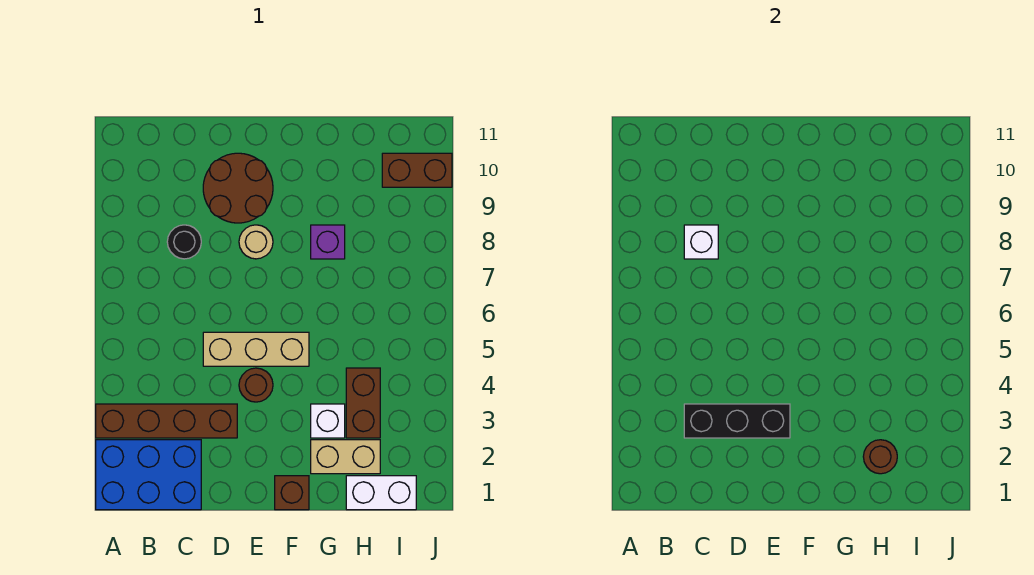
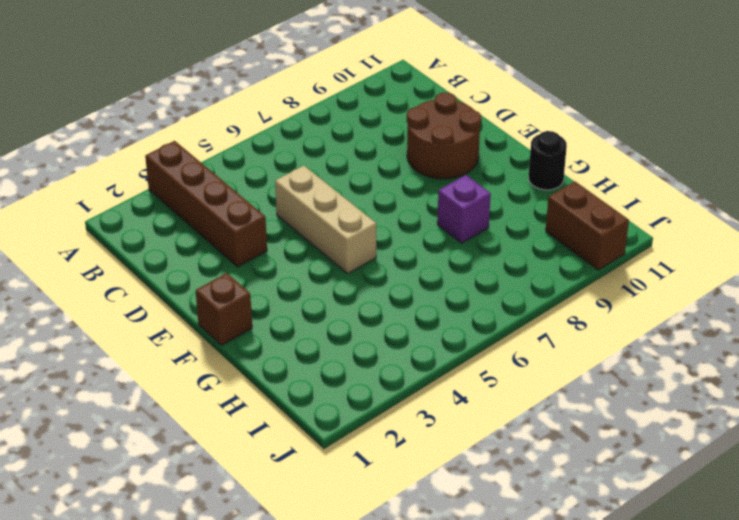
black round brick G11 level 1 -> black round brick C8 level 1
none -> blue brick A1:C2 level 1
none -> brown round brick E4 level 1
none -> tan round brick E8 level 1

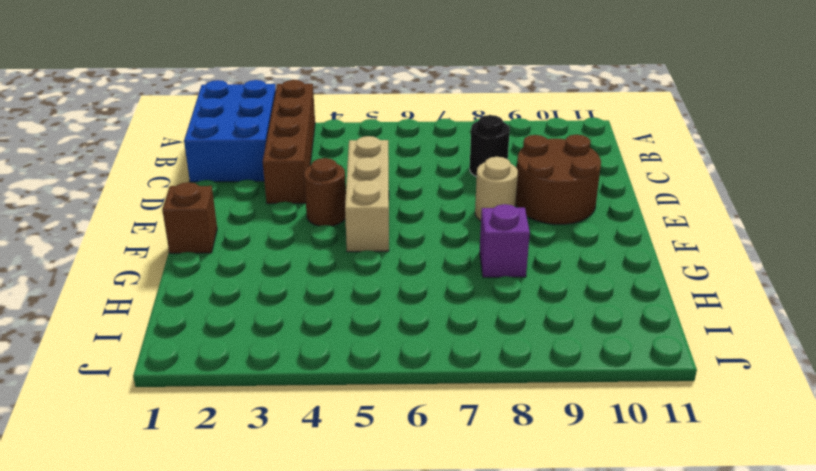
none -> tan brick G2:H2 level 1
none -> white brick G3 level 1
none -> white brick H1:I1 level 1

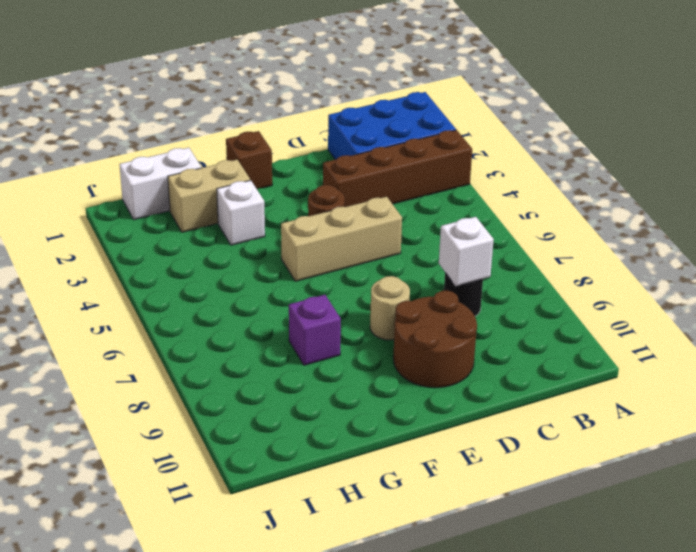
none -> brown brick H3:H4 level 1
none -> brown brick I10:J10 level 1
none -> black brick C3:E3 level 2

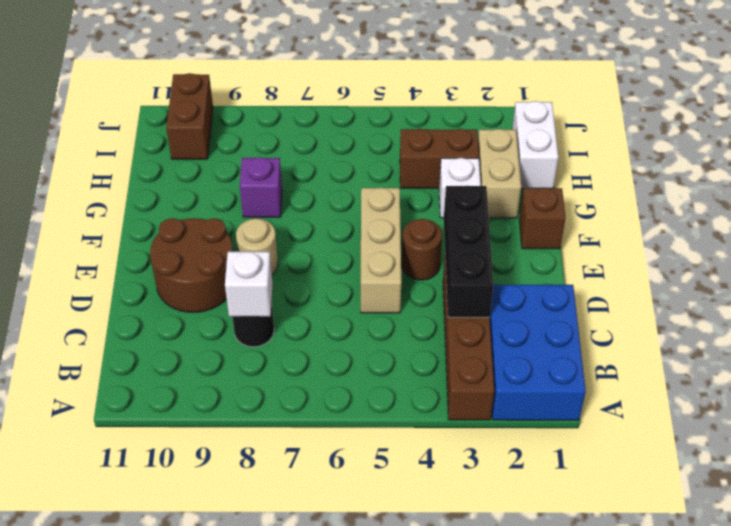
none -> brown round brick H2 level 2

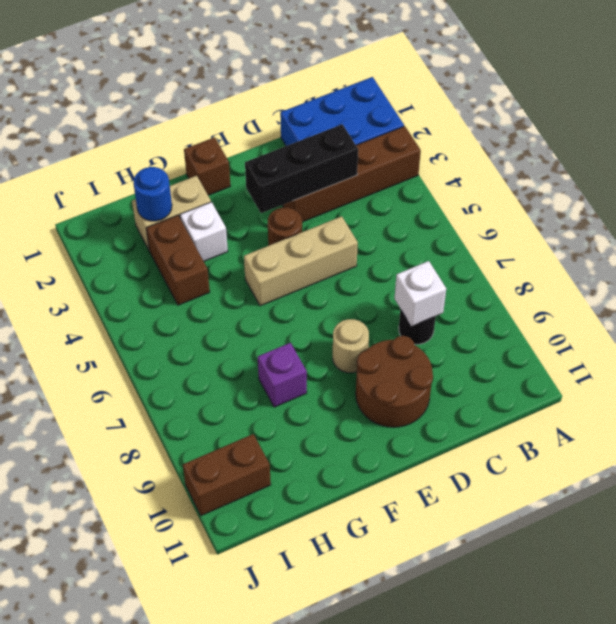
blue round brick H2 level 2 -> brown round brick H2 level 2
none -> white brick H1:I1 level 1

